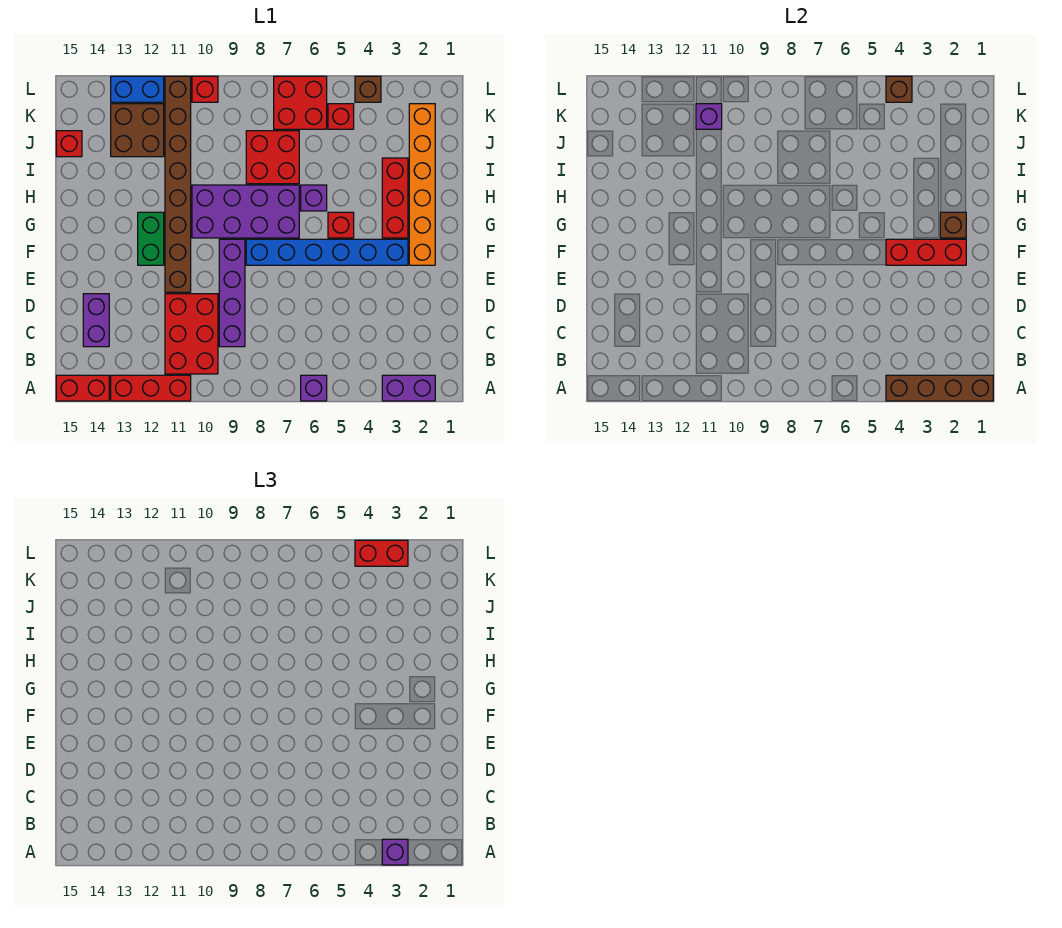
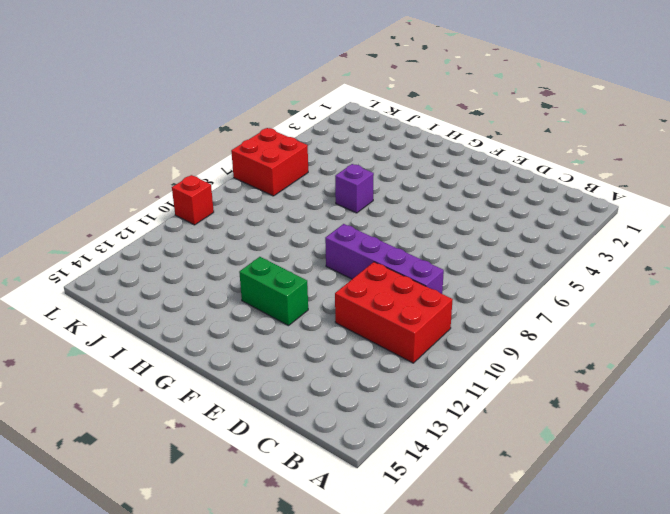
none -> purple brick A2:A3 level 1
none -> purple brick A6 level 1
none -> red brick A11:A13 level 1
none -> red brick A14:A15 level 1

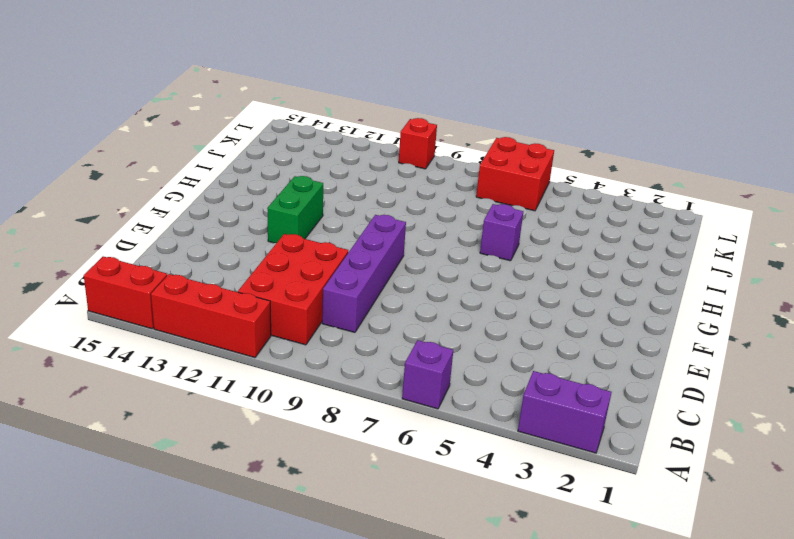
none -> purple brick C14:D14 level 1
none -> brown brick E11:L11 level 1
none -> orange brick F2:K2 level 1
none -> blue brick F3:F8 level 1

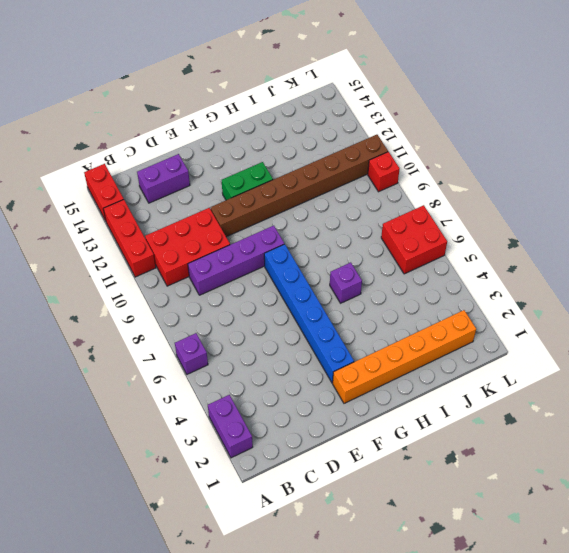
none -> red brick G3:I3 level 1
none -> red brick G5 level 1
none -> purple brick G7:H10 level 1
none -> red brick I7:J8 level 1

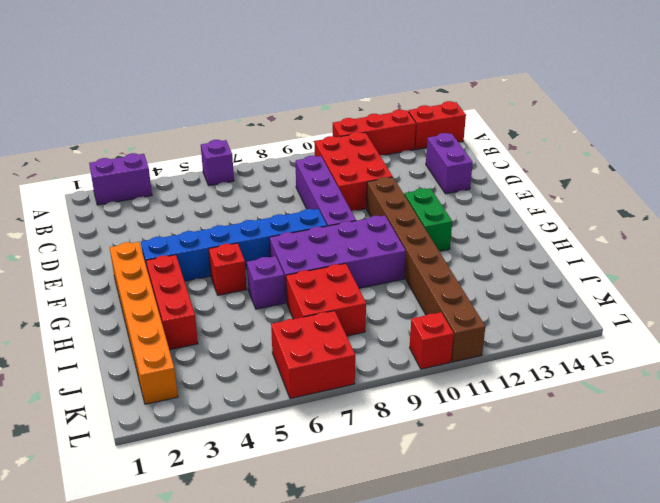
none -> brown brick J12:K13 level 1
none -> red brick J15 level 1
none -> red brick K5 level 1
none -> brown brick L4 level 1

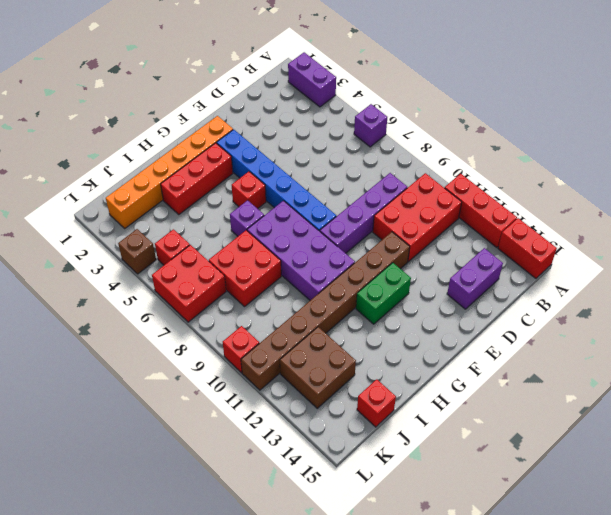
none -> blue brick L12:L13 level 1
none -> brown brick A1:A4 level 2
none -> red brick F2:F4 level 2
none -> brown brick G2 level 2

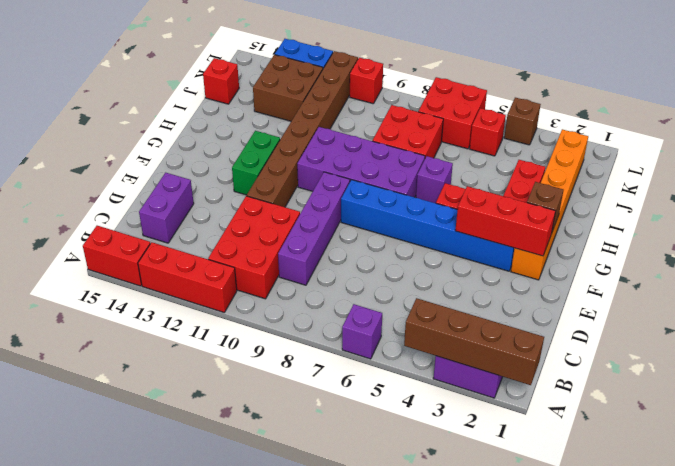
none -> purple brick K11 level 2
none -> brown brick L4 level 2
none -> purple brick A3 level 3
none -> red brick L3:L4 level 3

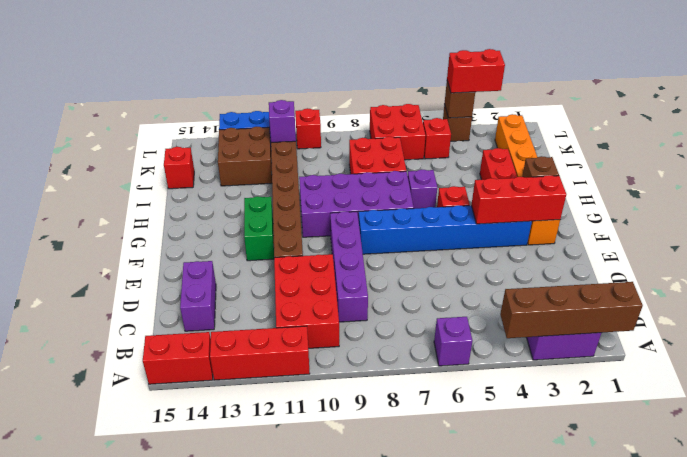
none -> purple brick A3 level 3

